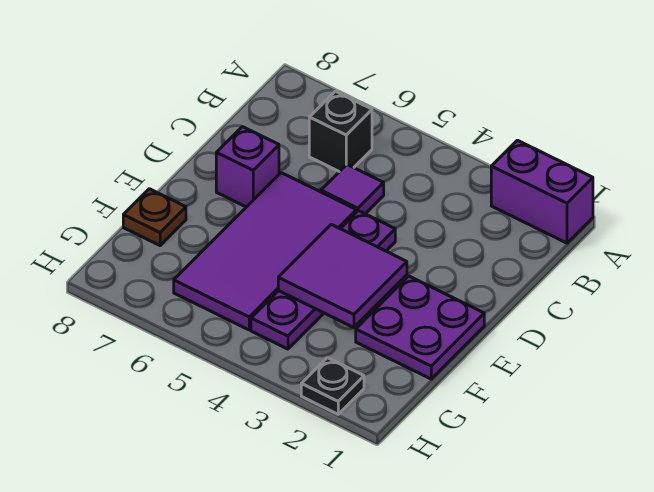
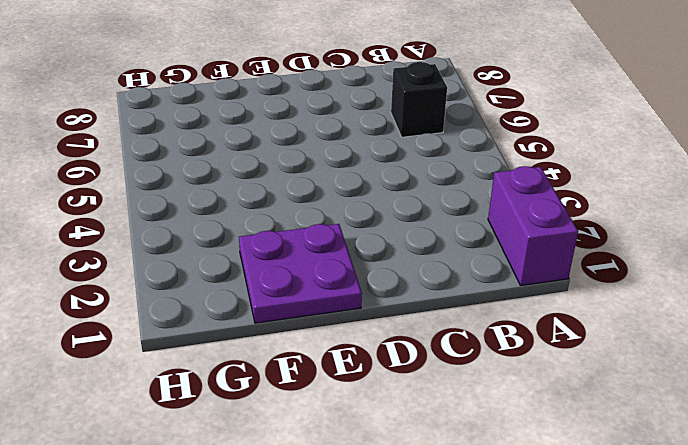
none -> purple tile C5 level 1
none -> purple plate D4:G4 level 1

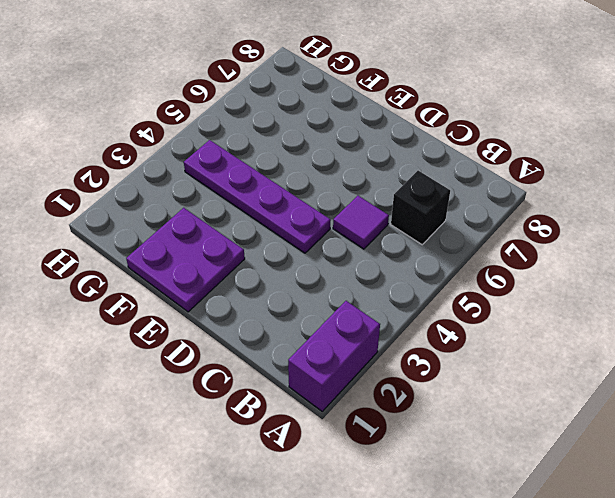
none -> purple tile D5:G6 level 1
none -> purple brick D7 level 1

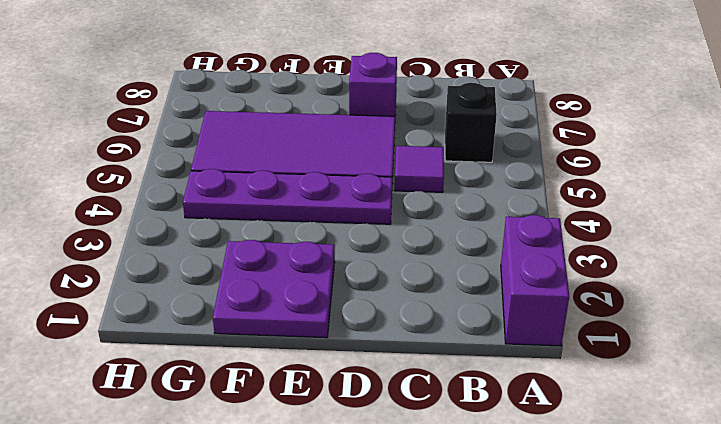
none -> brown plate F8 level 1
none -> black plate H2 level 1

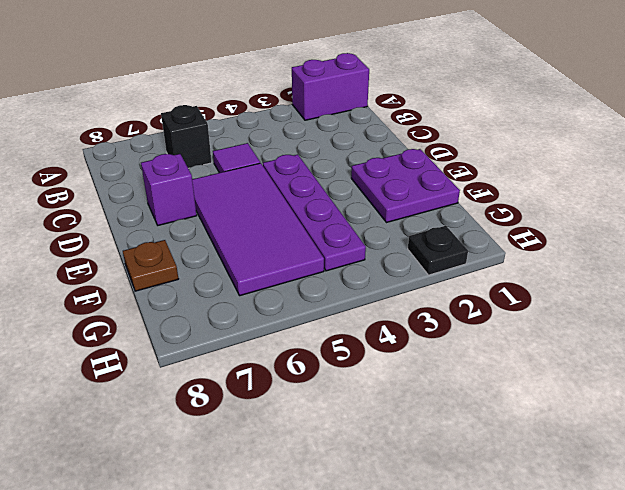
none -> purple tile E3:F4 level 2

